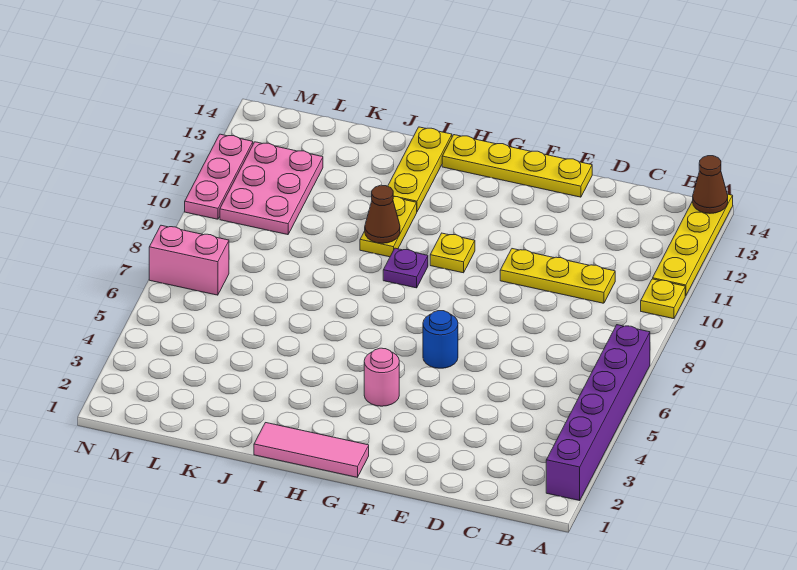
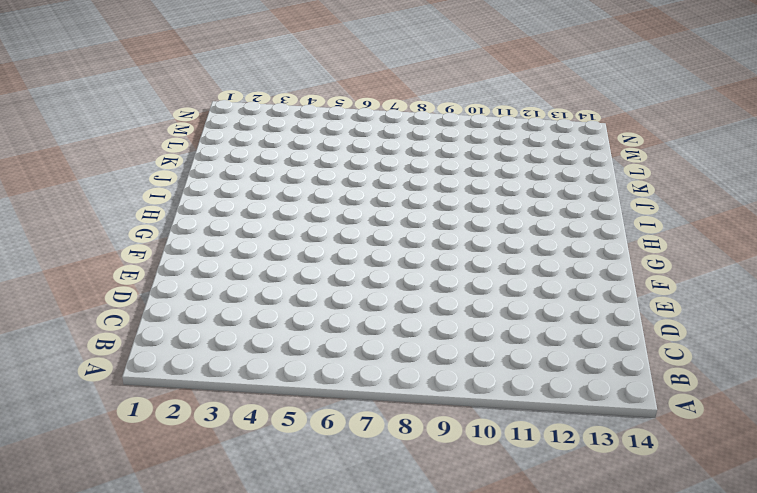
none -> purple brick A2:A7 level 1
none -> yellow plate A10 level 1
none -> yellow plate A11:A14 level 1

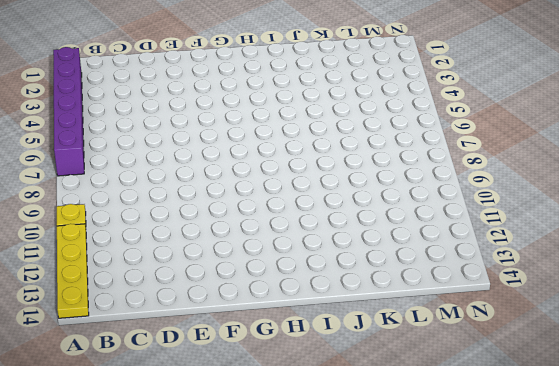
none -> yellow plate C10:E10 level 1
none -> yellow plate E14:H14 level 1
none -> blue round brick F6 level 1

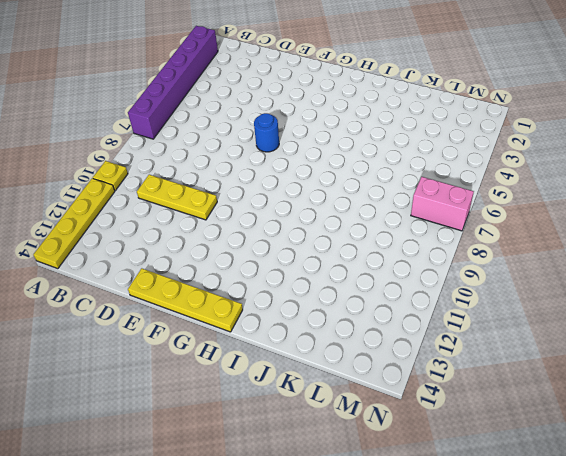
none -> pink tile G1:I1 level 1
none -> pink round brick G4 level 1
none -> yellow plate G10 level 1

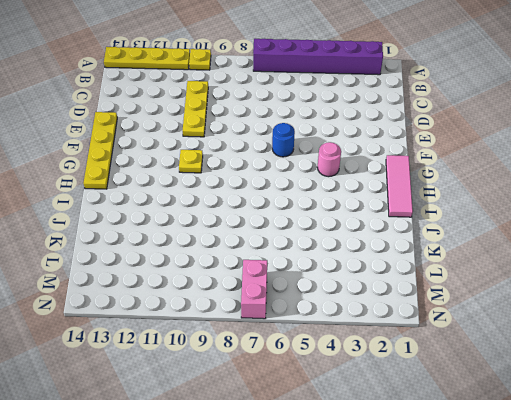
none -> purple plate H9 level 1
none -> yellow plate I10:I11 level 1
none -> yellow plate I12:I14 level 1

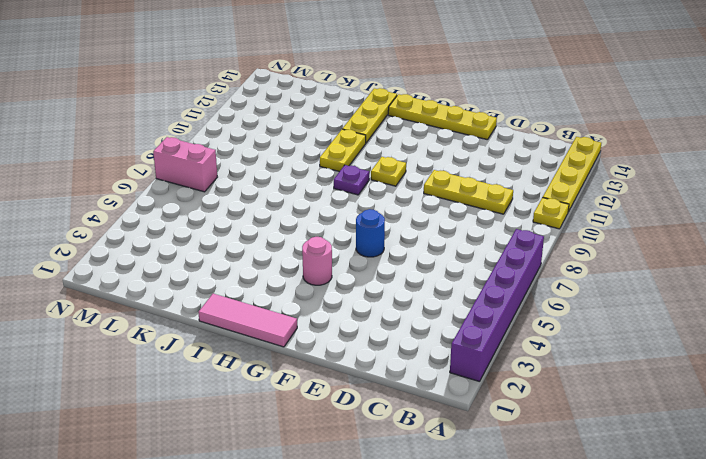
none -> pink plate L10:M12 level 1
none -> pink plate N10:N12 level 1
none -> brown cone A14 level 2

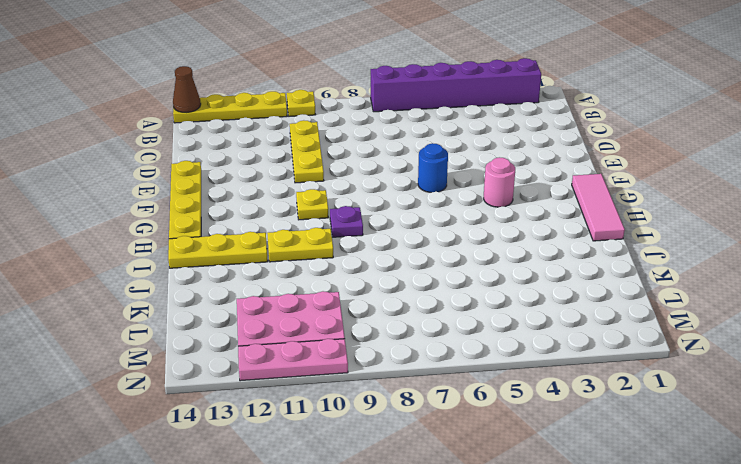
none -> pink brick M7:N7 level 1
none -> brown cone I10 level 2

